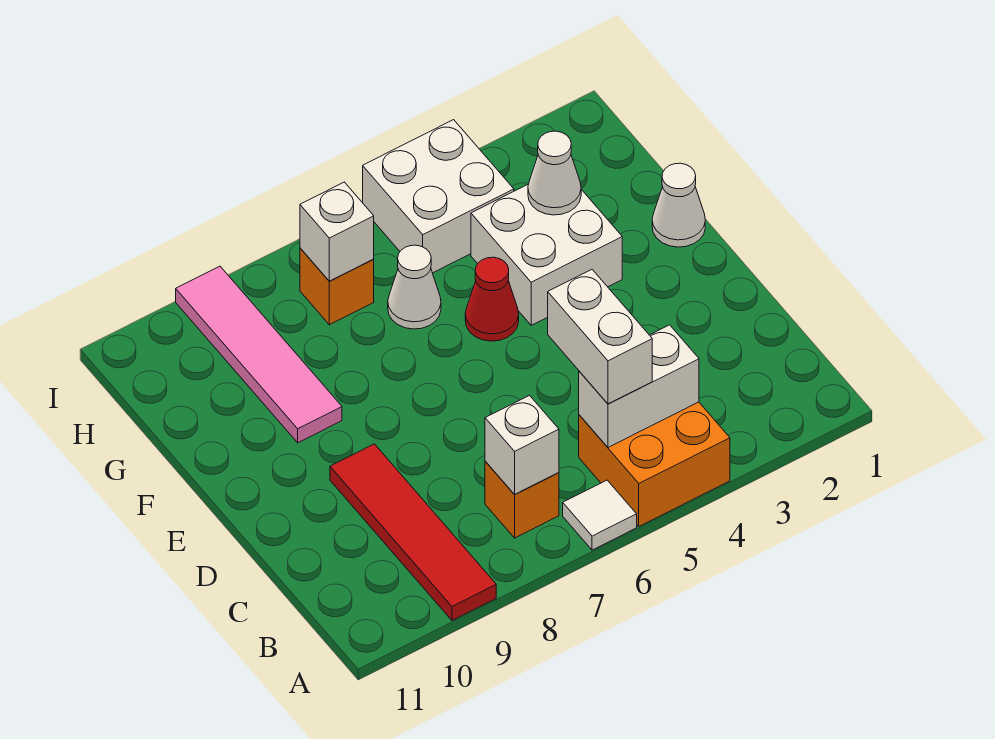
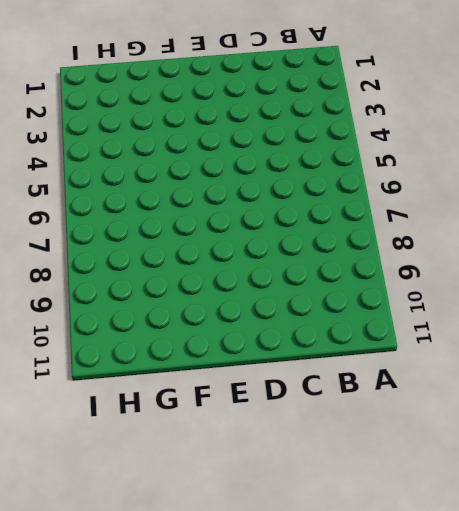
none -> orange brick A4:B5 level 1
none -> white tile A6 level 1
none -> red tile A9:D9 level 1

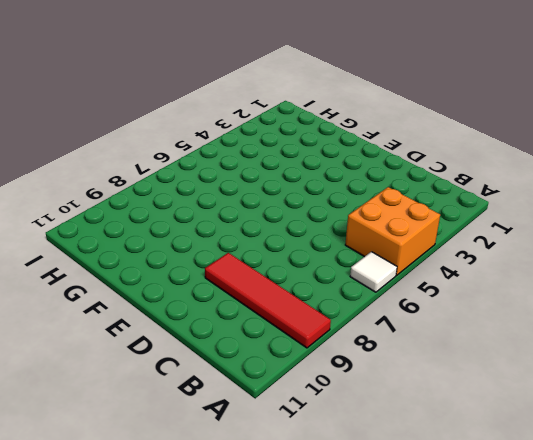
none -> orange brick B7 level 1
none -> white cone F1 level 1
none -> white brick F3:G4 level 1

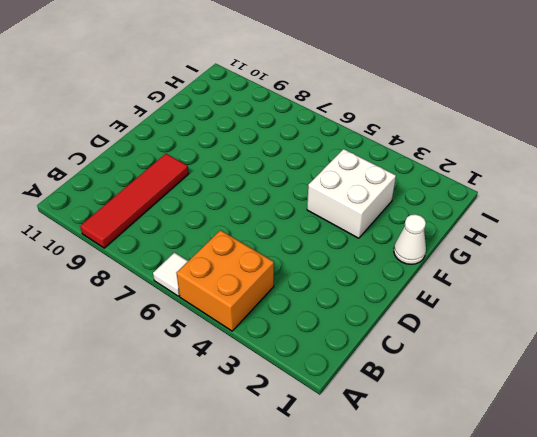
none -> orange brick B7 level 1
none -> red cone F5 level 1
none -> pink tile F9:I9 level 1

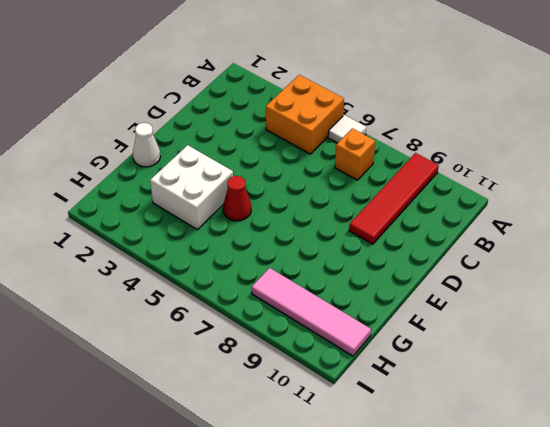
pink tile H8:H11 level 1 -> pink tile F9:I9 level 1
none -> white cone G6 level 1
none -> white brick H4:I5 level 1
none -> orange brick H7 level 1

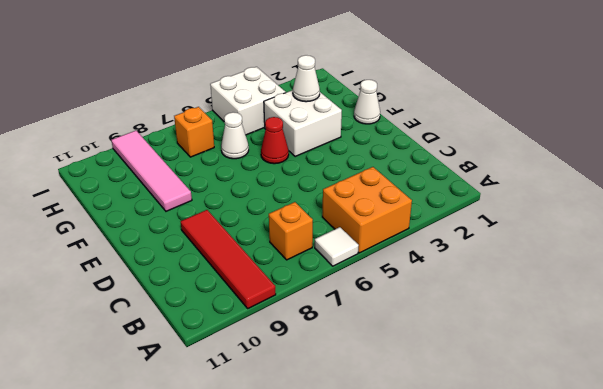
none -> white brick B4:B5 level 2
none -> white brick B7 level 2
none -> white brick H7 level 2

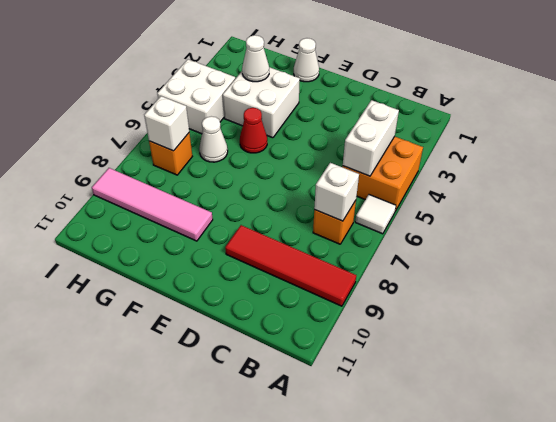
none -> white brick B5:C5 level 3

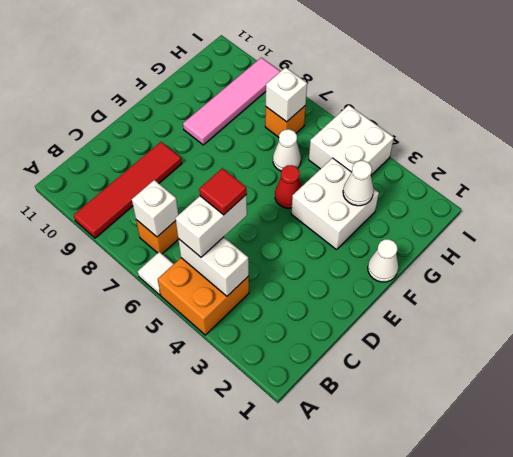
red tile C5 level 4 -> none

